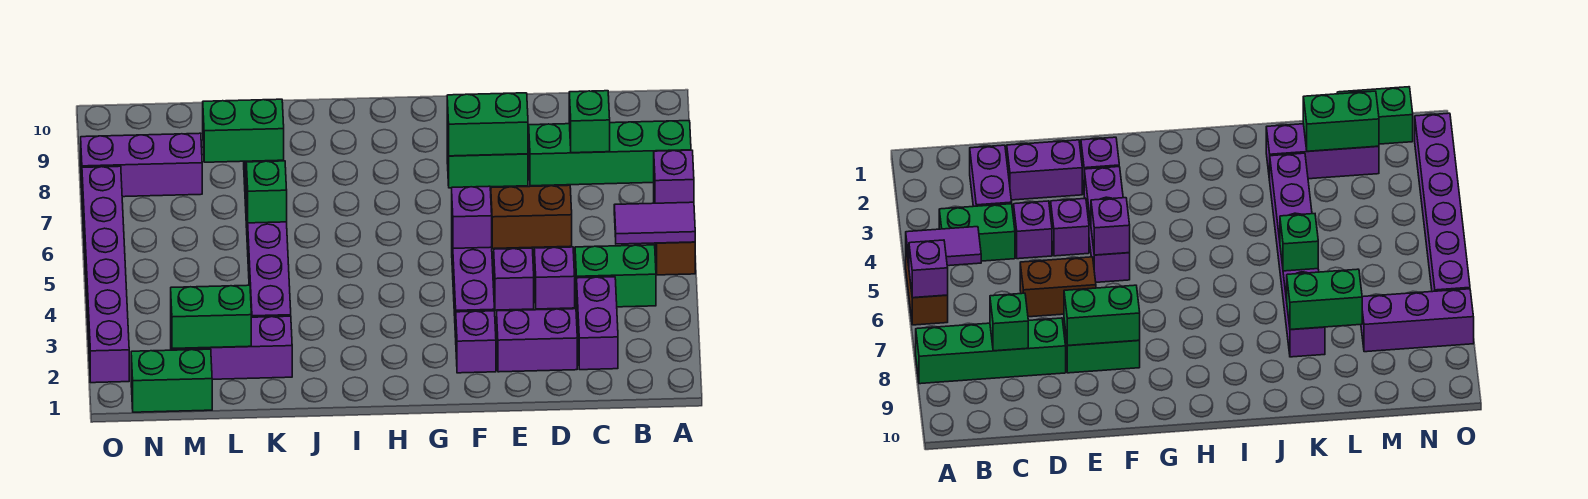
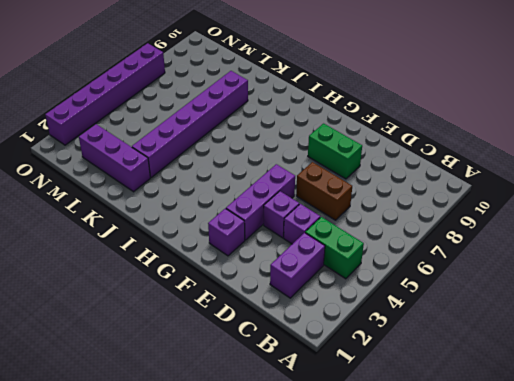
none -> brown brick A5:A6 level 1
none -> green brick A8:D8 level 1
none -> purple brick D2:E2 level 1

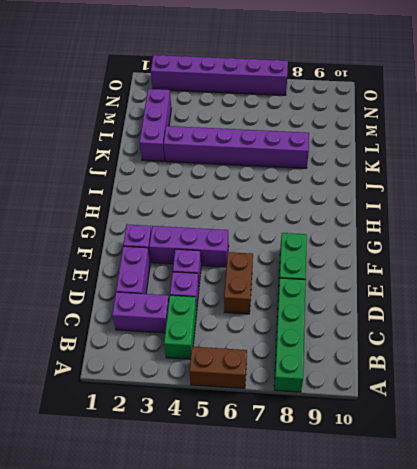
none -> green brick M1:N1 level 1
none -> purple brick M8:O8 level 1
none -> purple tile A5:B5 level 2

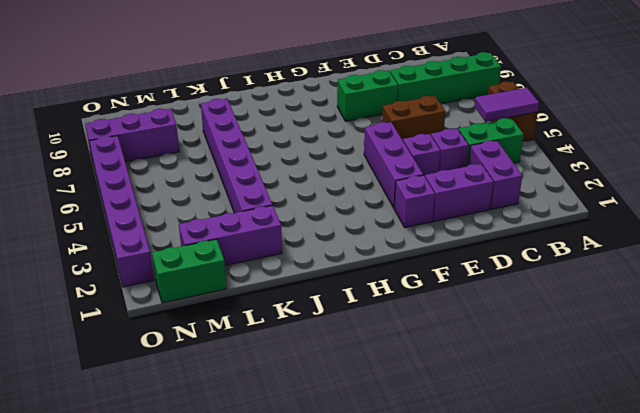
none -> purple brick A6 level 2
none -> green brick C8 level 2
none -> green brick E8:F8 level 2

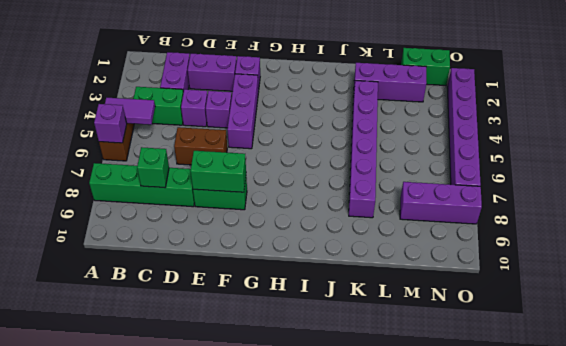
none -> purple brick F5 level 2
none -> green brick K6 level 2
none -> green brick K8:L8 level 2

